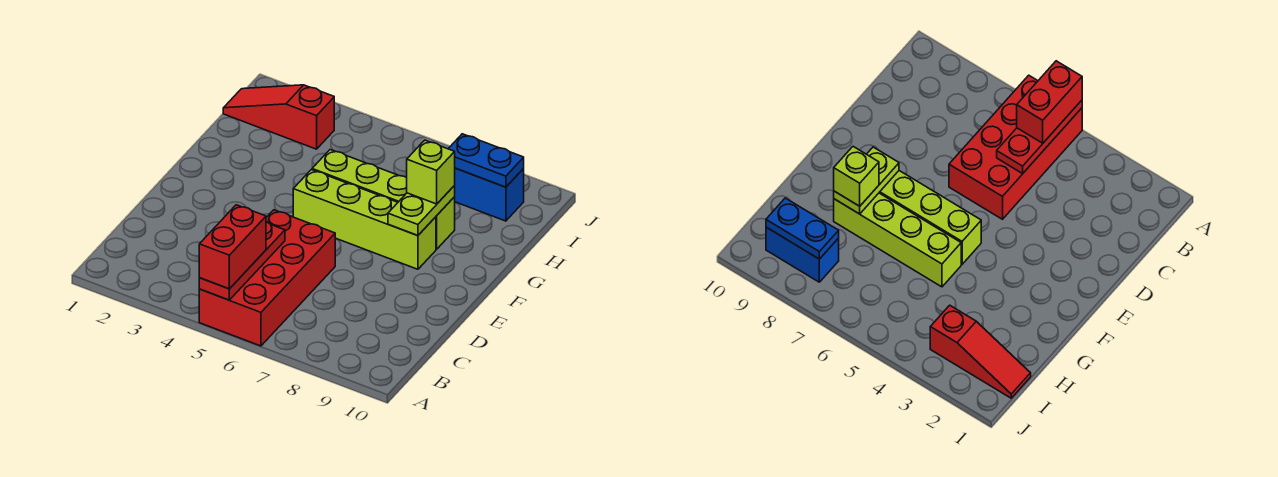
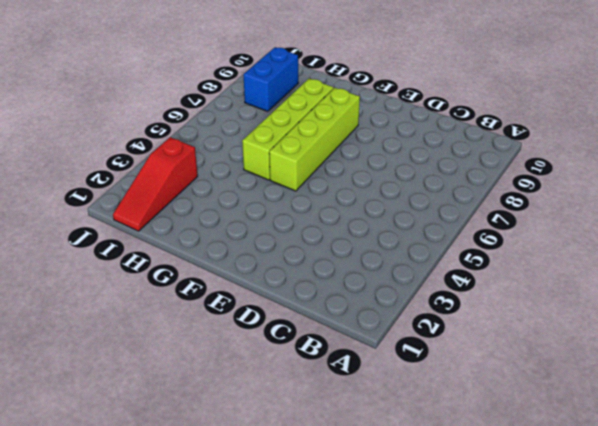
none -> red brick A5:D6 level 1
none -> red plate A5:C5 level 2

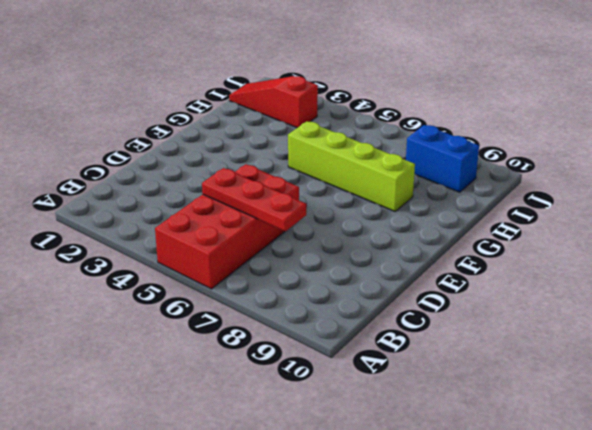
red plate C5:C7 level 2 -> red plate A5:C5 level 2
none -> lime brick F5:F8 level 1
none -> lime plate F8:G8 level 2

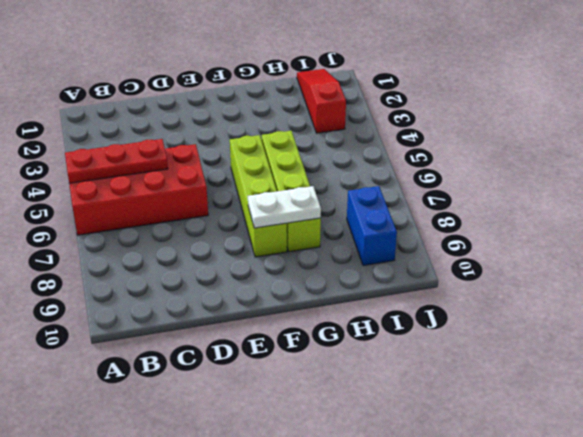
white plate F8:G8 level 2 -> lime plate F8:G8 level 2
none -> blue plate I8:I9 level 2
none -> red brick A5:B5 level 3

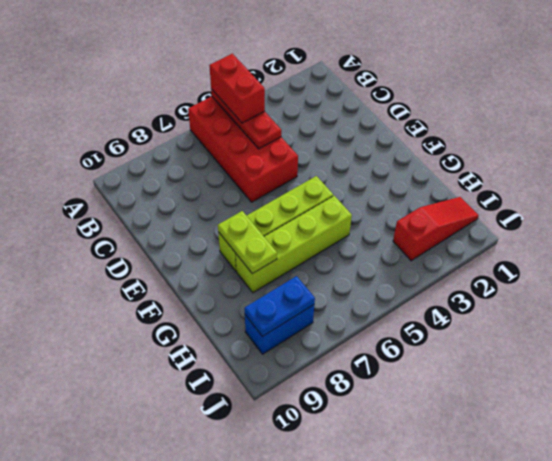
none -> lime brick G8 level 3

